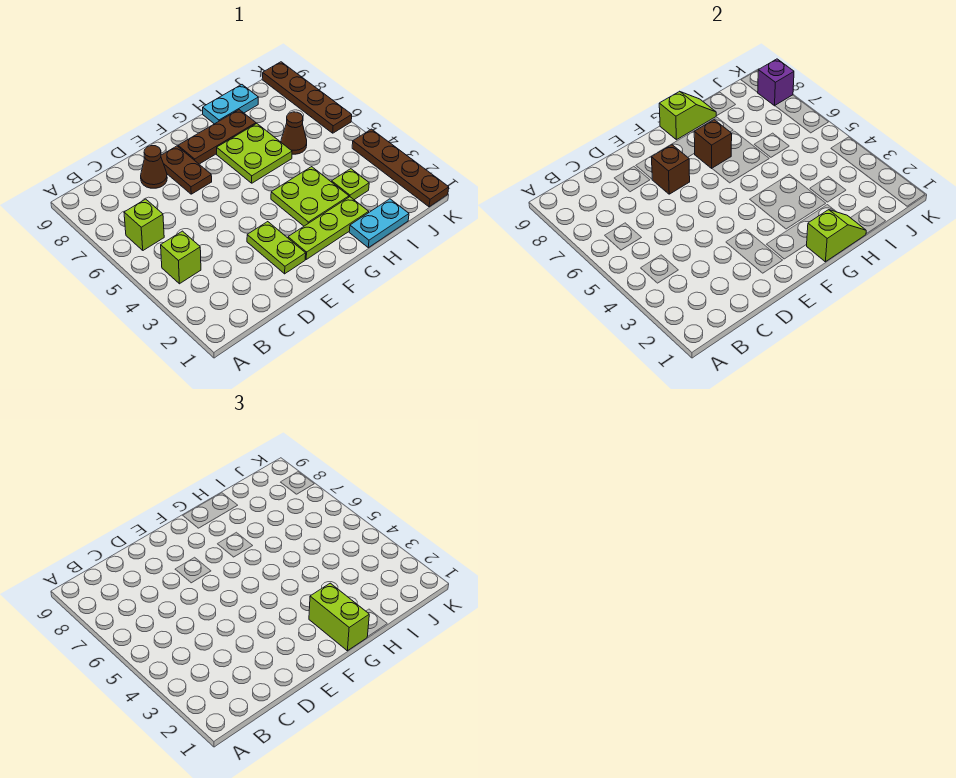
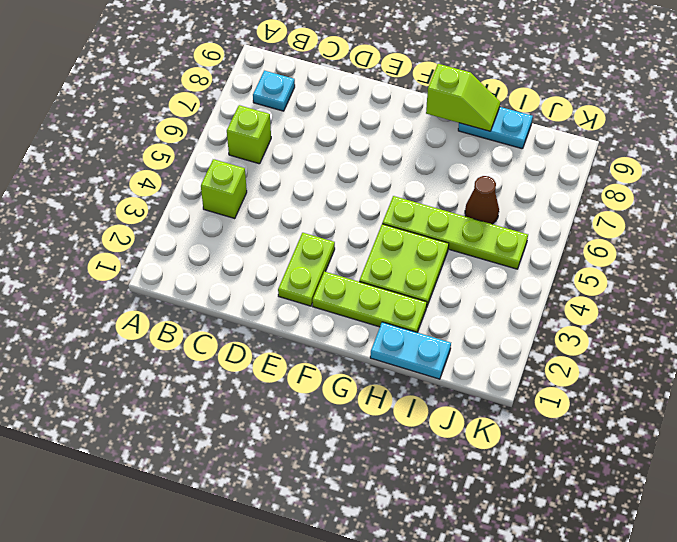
cyan plate B8 level 1 -> none
lime plate G5:J5 level 1 -> none
none -> brown cone D8 level 1
none -> brown plate E7:E8 level 1
none -> brown plate F8:H8 level 1

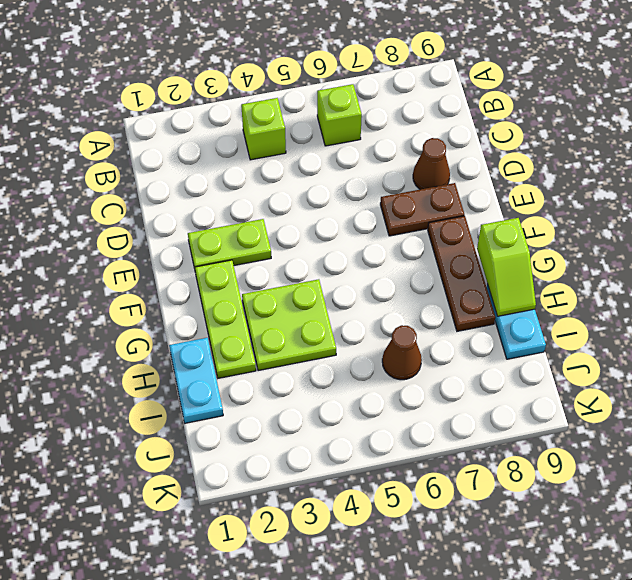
none -> lime plate G6:H7 level 1
none -> lime plate I3 level 1
none -> brown plate K1:K4 level 1

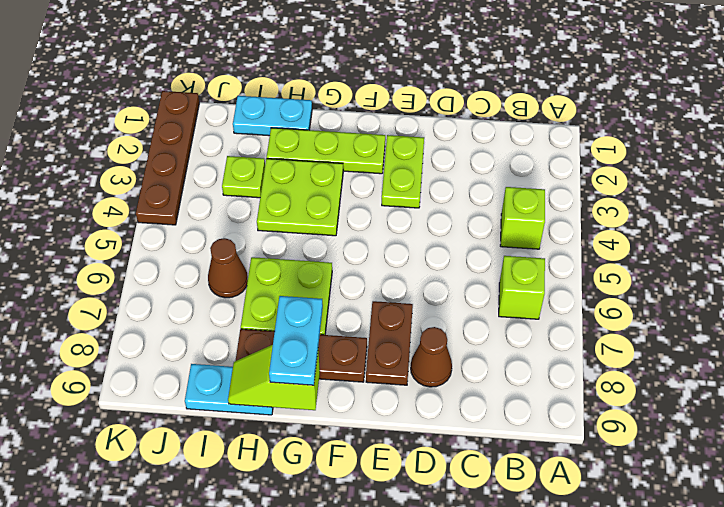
cyan plate G8:G9 level 3 -> none
none -> brown plate K6:K9 level 1
none -> brown brick E7 level 2
none -> lime slope G1:H1 level 2 top G

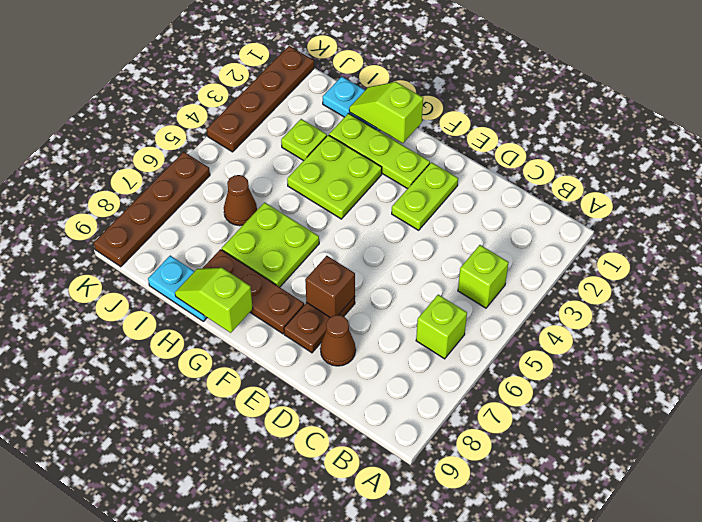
none -> brown brick G7 level 2
none -> purple brick K8 level 2
none -> lime brick G1:G2 level 3

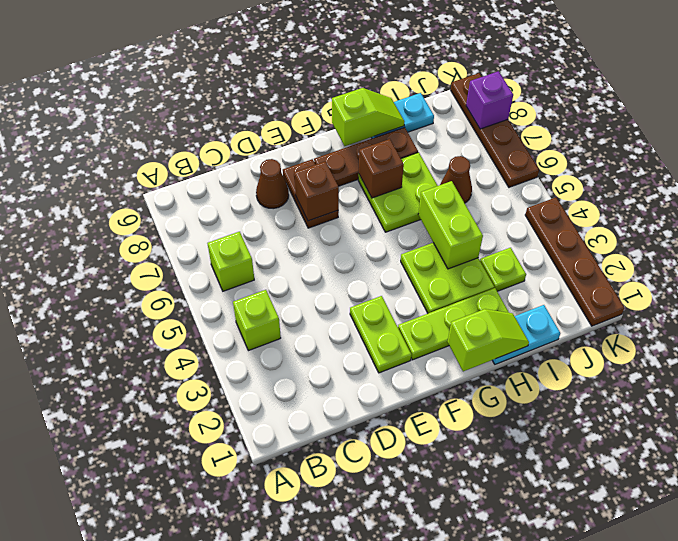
lime brick H4:H5 level 2 -> lime brick G1:G2 level 3

